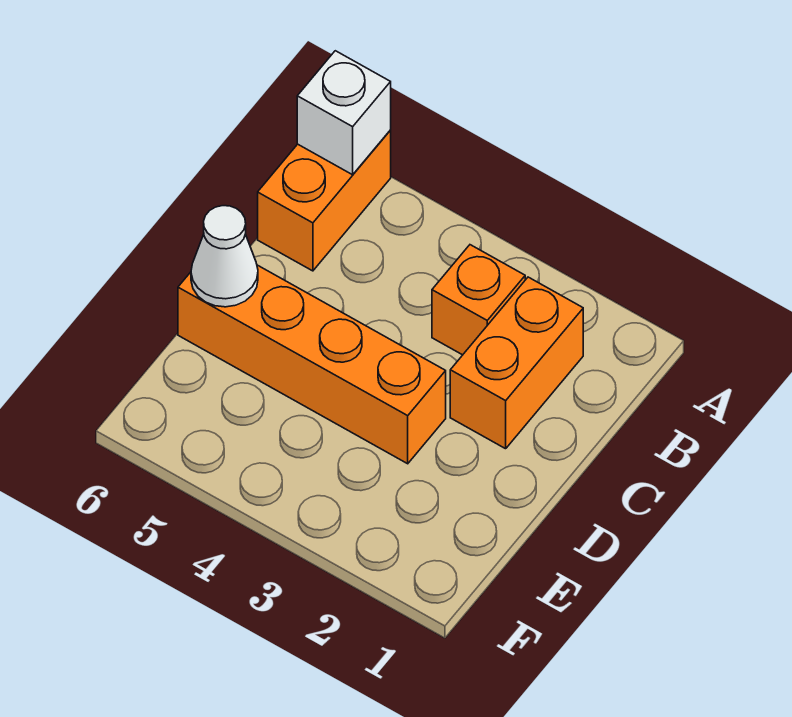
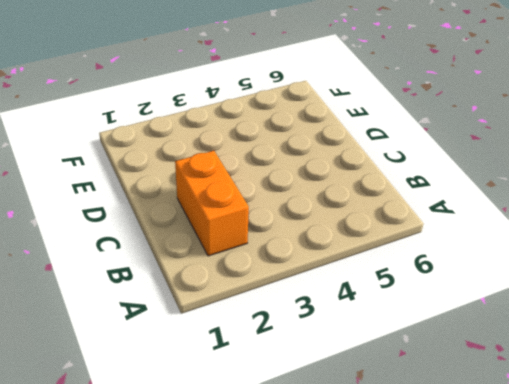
none -> orange brick A6:B6 level 1
none -> orange brick B3 level 1

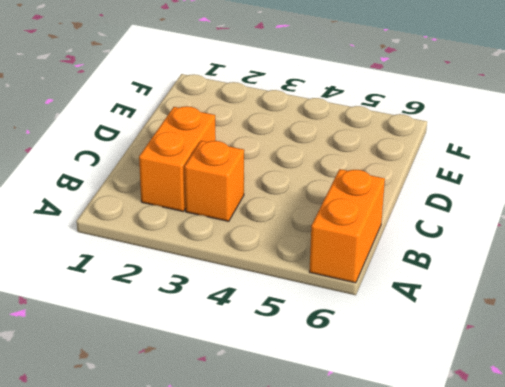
none -> orange brick D3:D6 level 1
none -> white brick A6 level 2

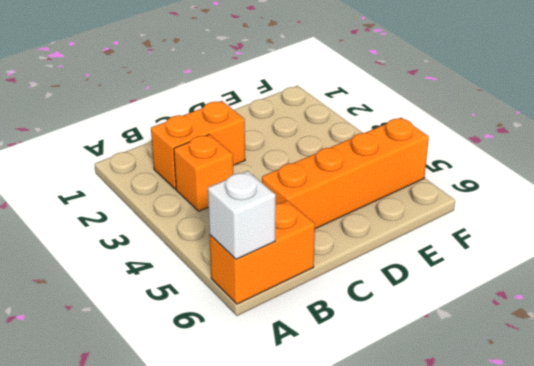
orange brick C5:F5 level 1 -> orange brick D3:D6 level 1
none -> white cone D6 level 2

